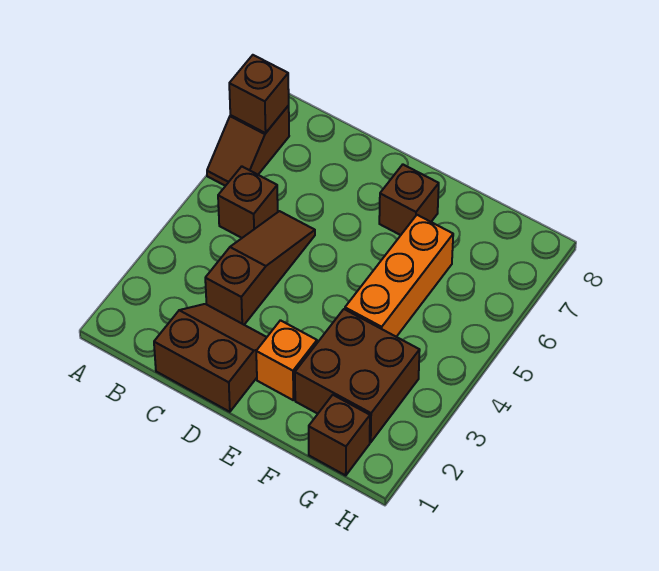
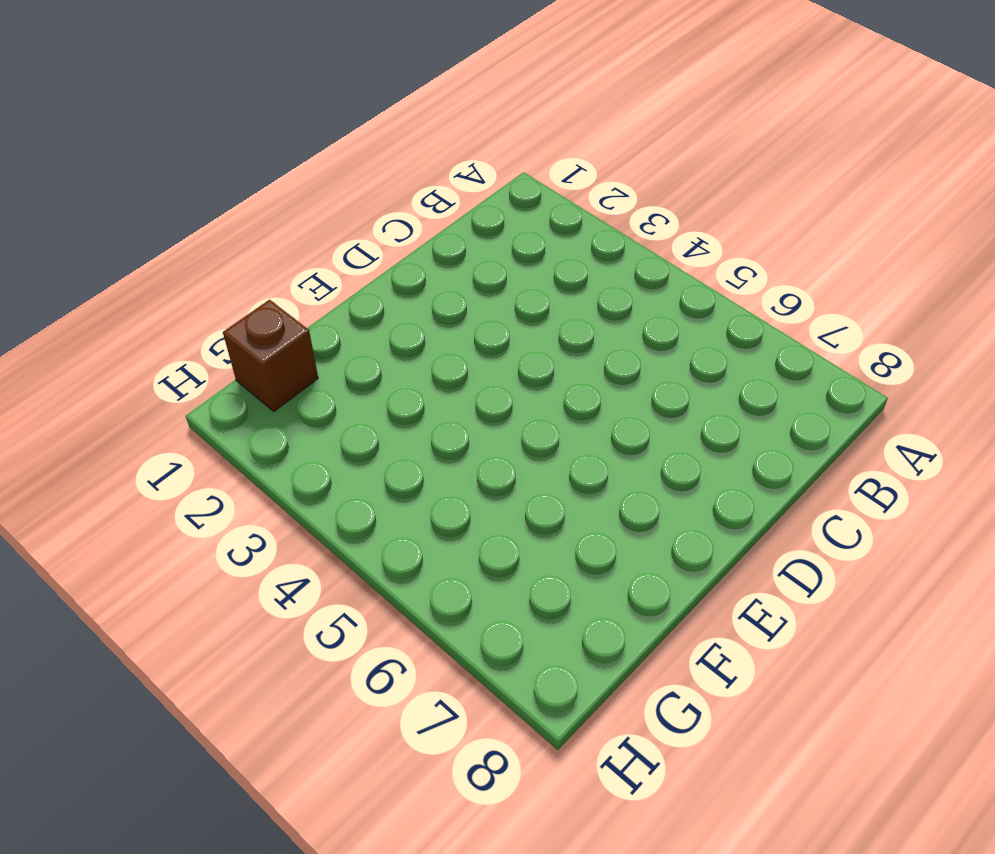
none -> brown slope A6:A7 level 1 top 7
none -> brown brick B5 level 1

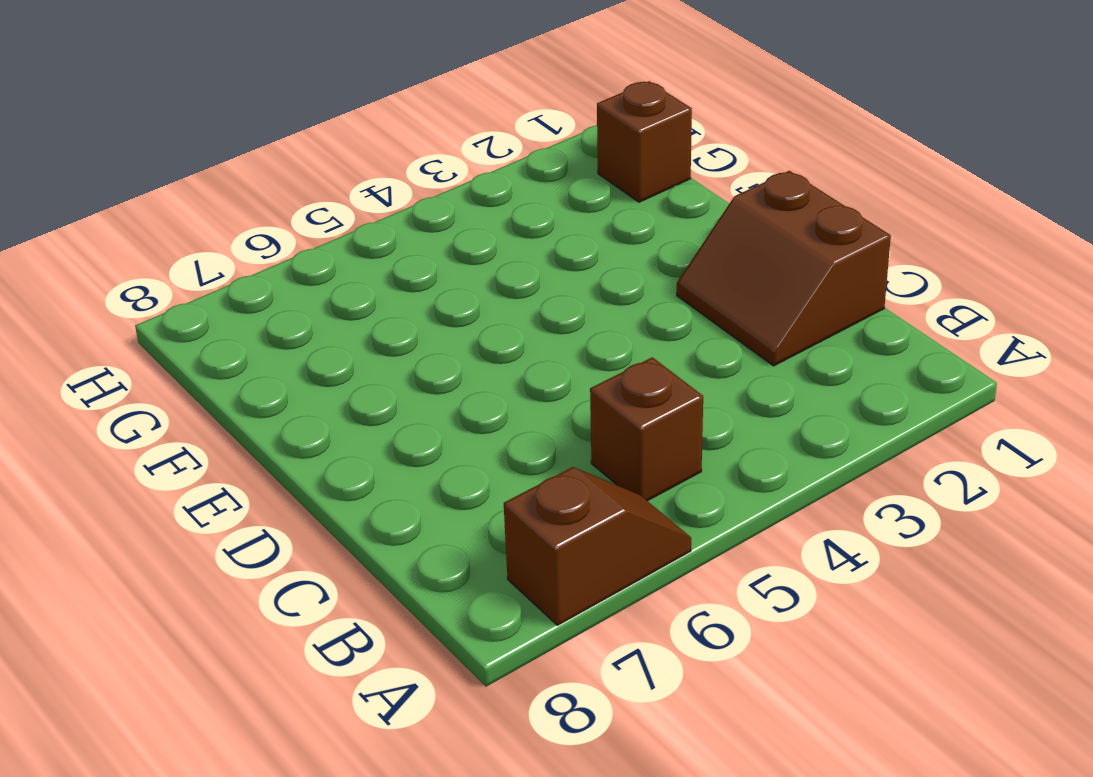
none -> brown slope C3:C5 level 1 top 3
none -> orange brick E2 level 1

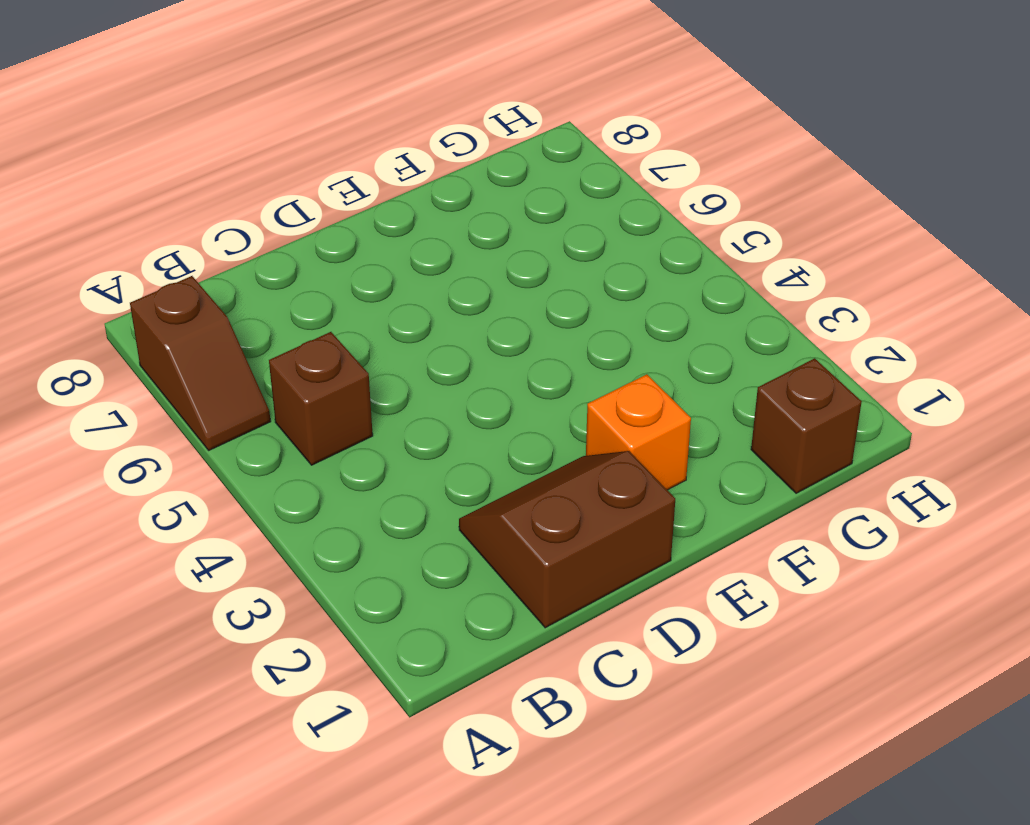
none -> brown slope C3:C5 level 1 top 3
none -> brown brick E7 level 1

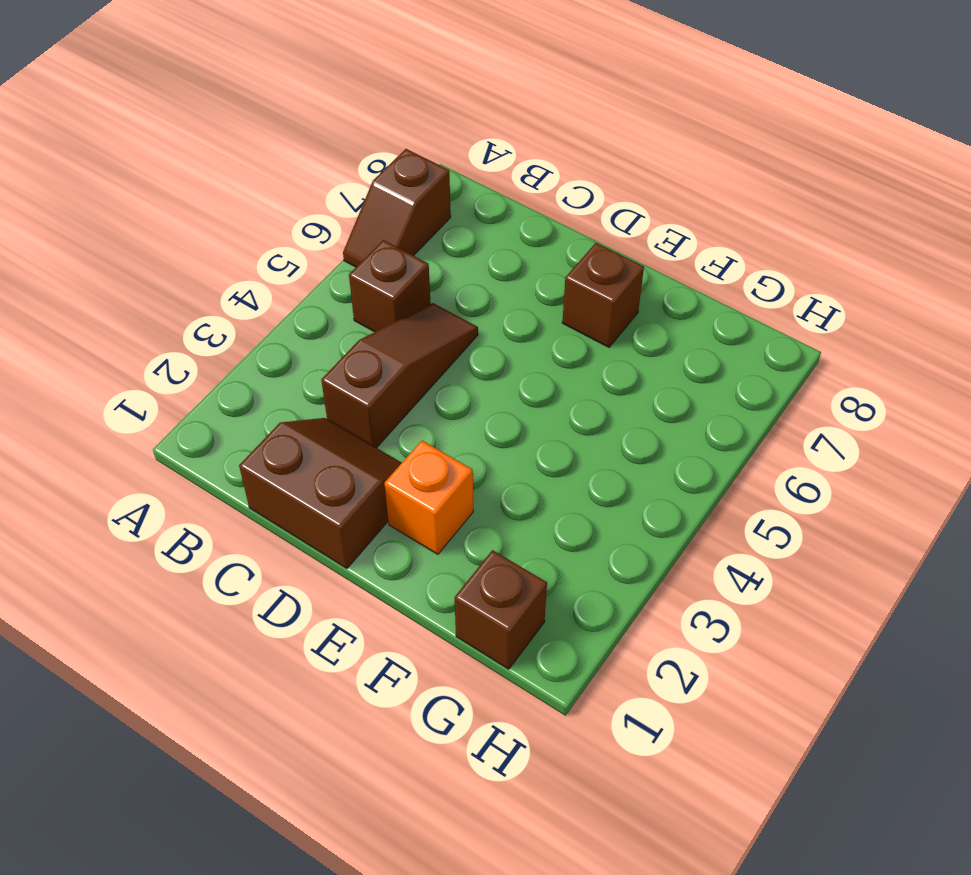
none -> brown brick F2:G3 level 1
none -> orange brick F4:F6 level 1

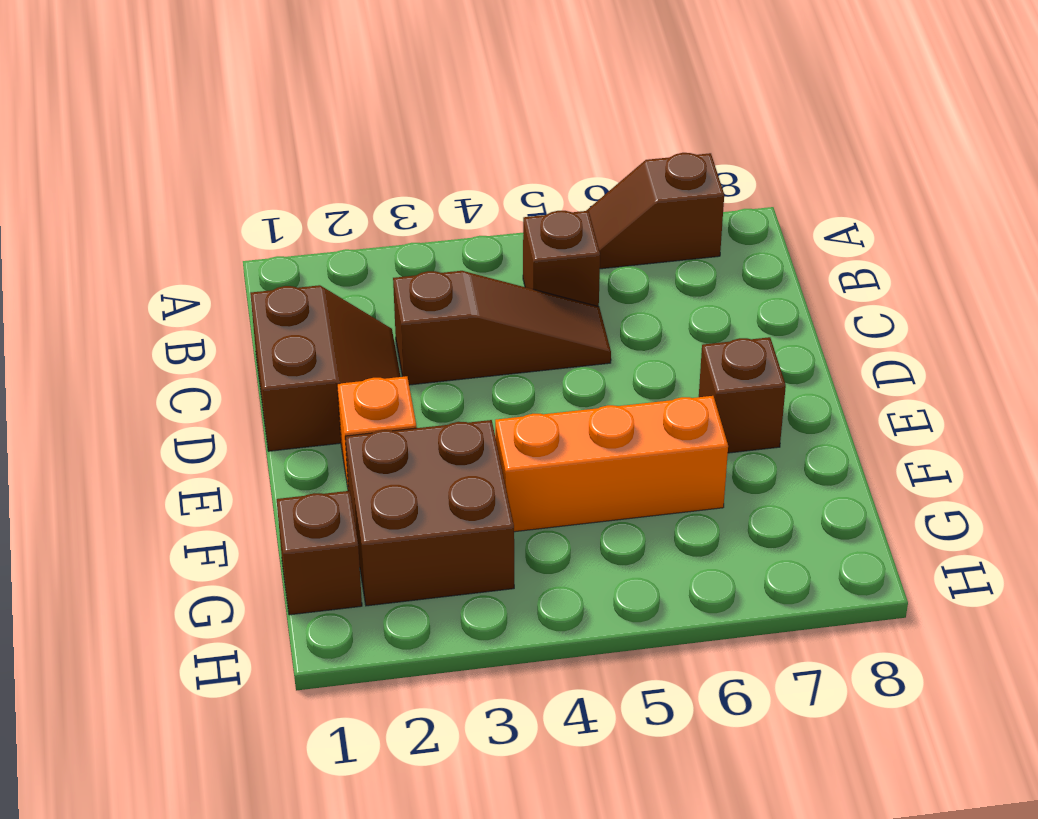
none -> brown brick A7 level 2

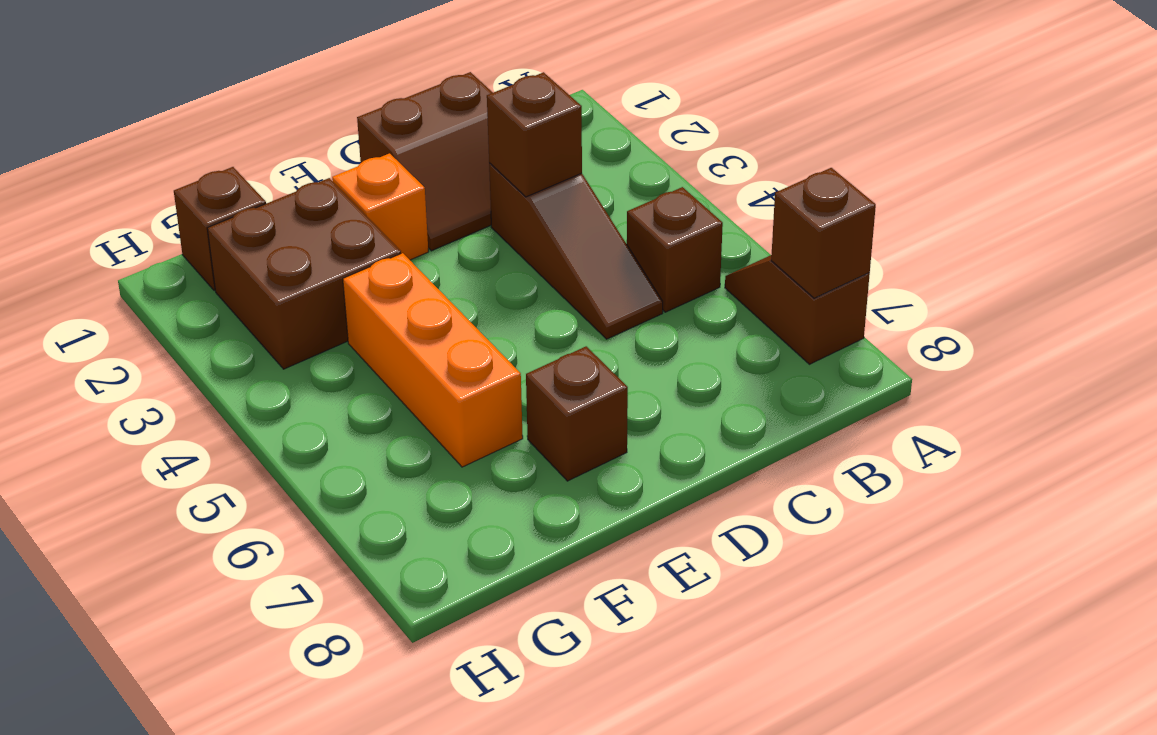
brown brick C3 level 2 -> none

